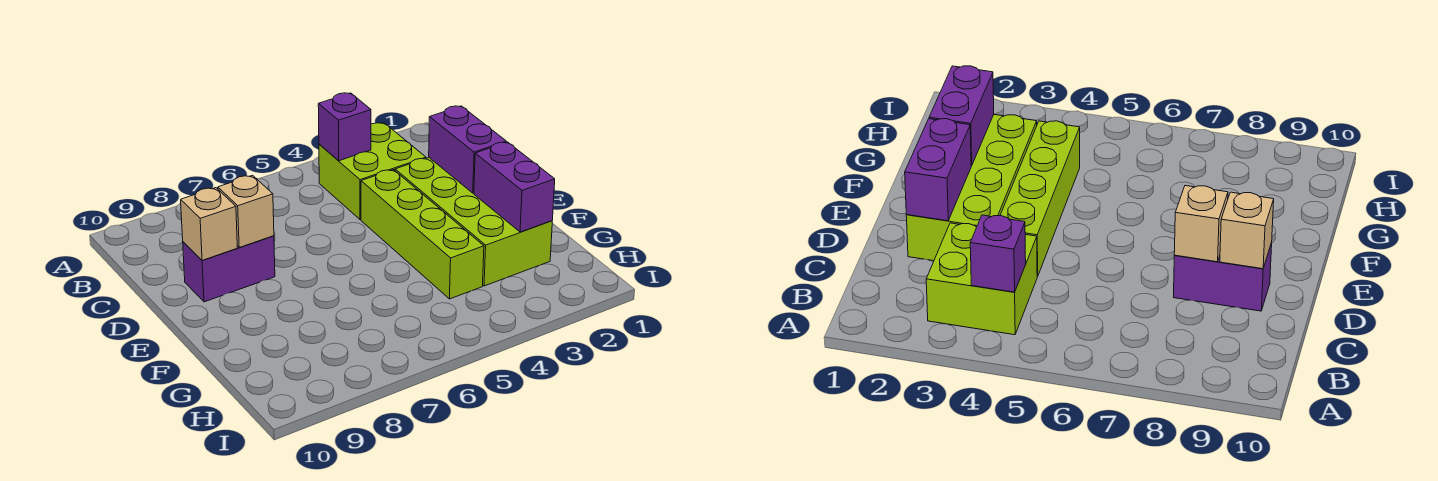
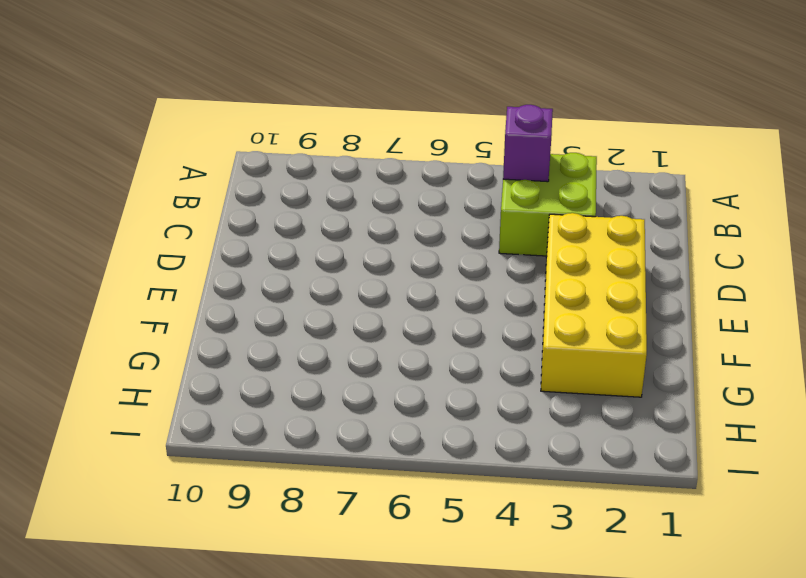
yellow brick D2:G3 level 1 -> lime brick D2:G3 level 1
none -> lime brick D4:G4 level 1
none -> purple brick D8:D9 level 1

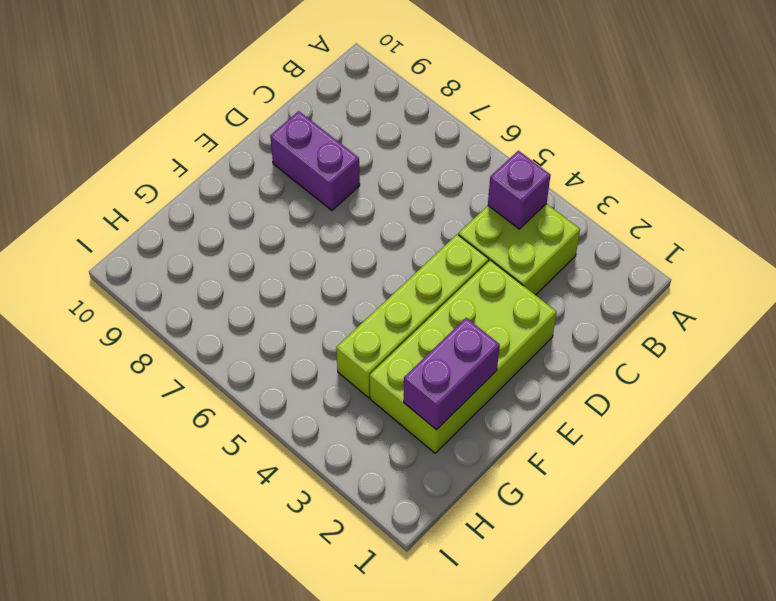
none -> purple brick D2:E2 level 2
none -> tan brick D8 level 2

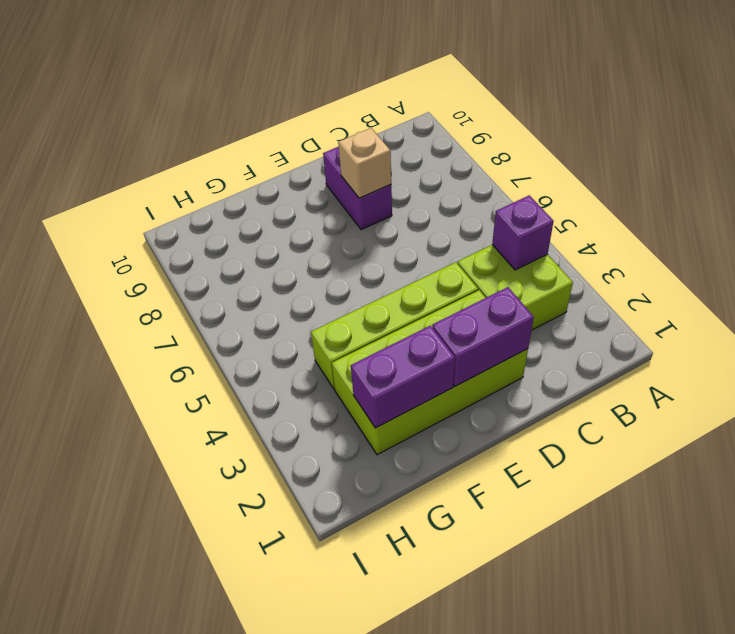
none -> tan brick D9 level 2

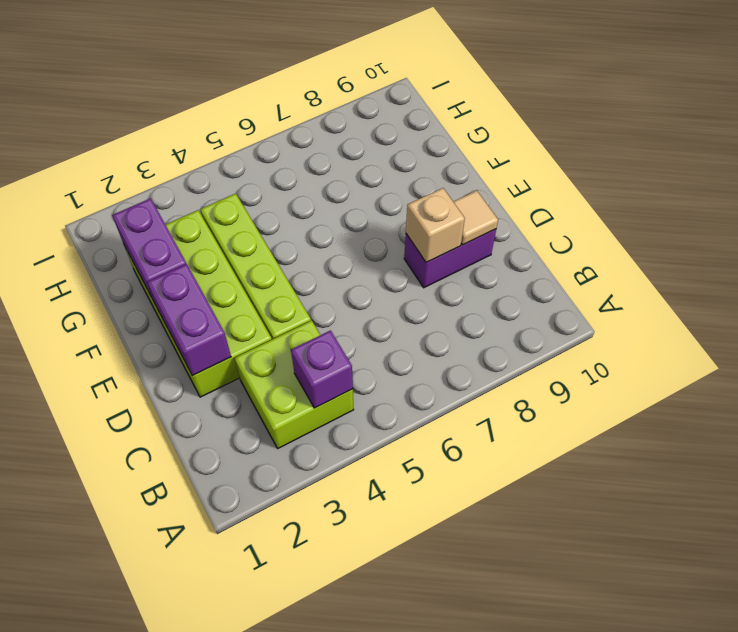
tan tile D9 level 2 -> tan brick D9 level 2

